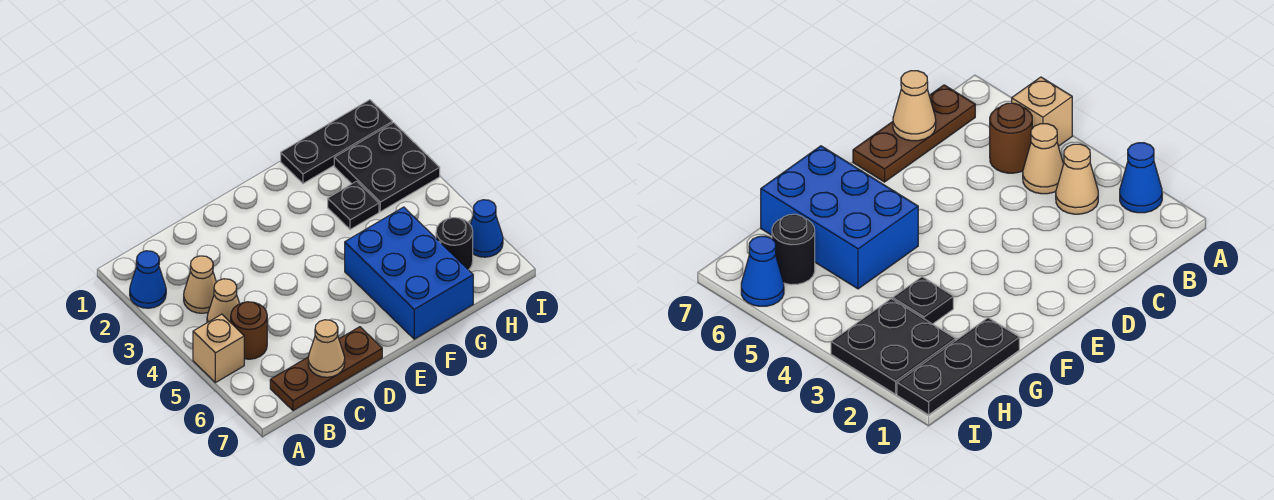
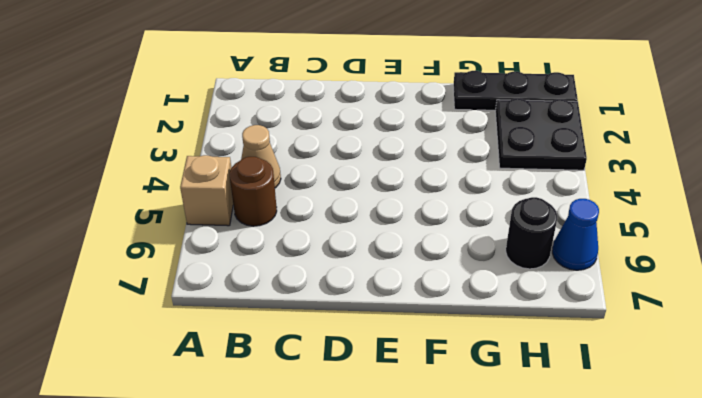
none -> blue cone A2 level 1
none -> tan cone B3 level 1
none -> brown plate B7:D7 level 1

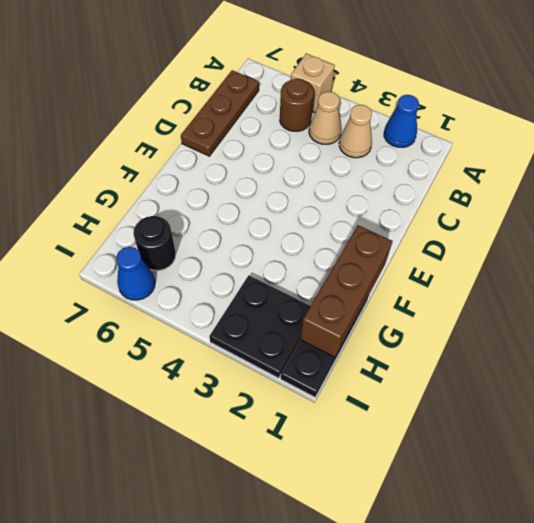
brown brick F1:H1 level 2 -> none
none -> blue brick F5:G7 level 1
none -> black plate G3 level 1
none -> tan cone C7 level 2

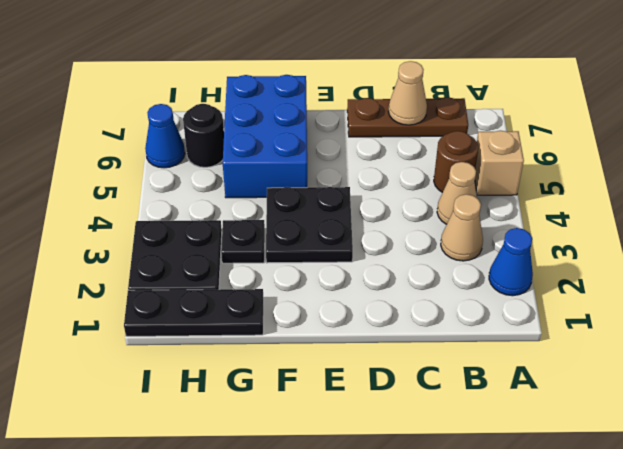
black plate E3:F4 level 1 -> none

